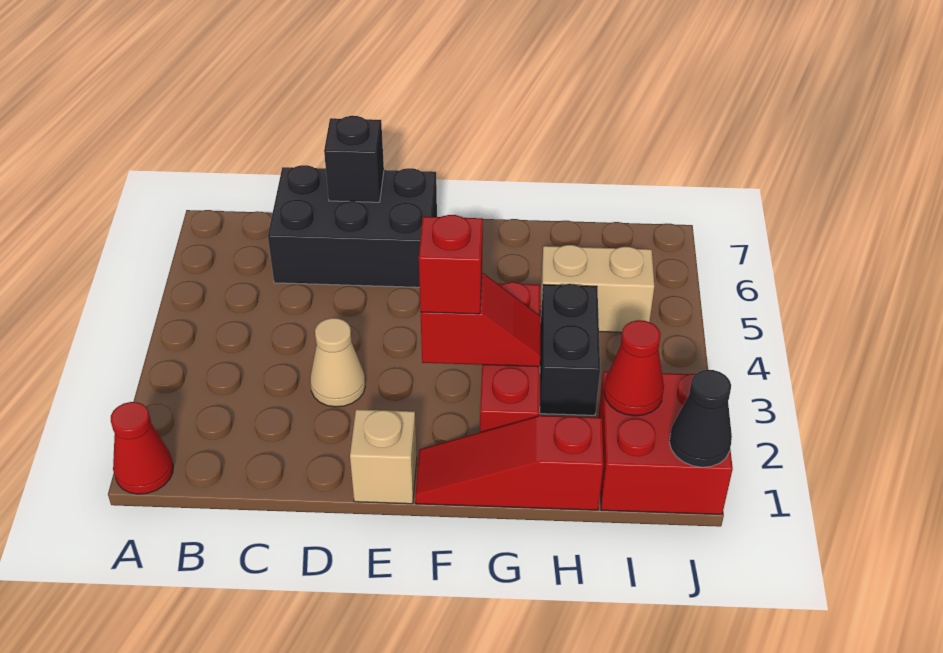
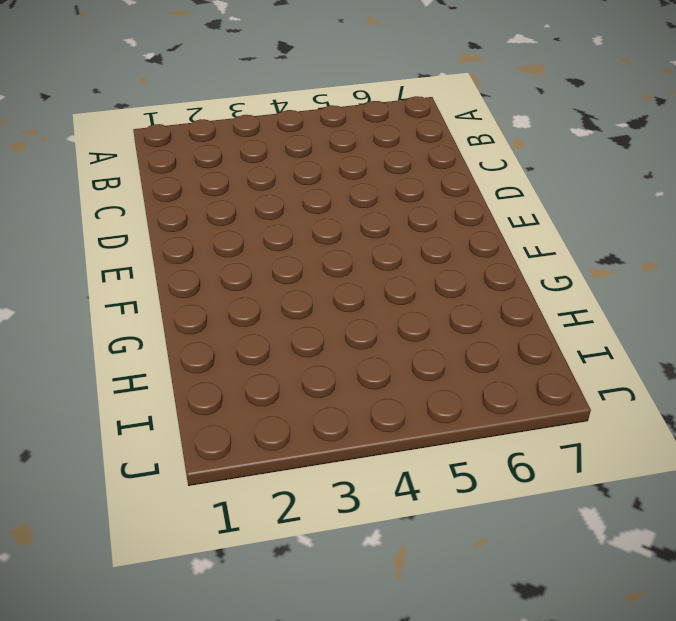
none -> red cone A1 level 1
none -> black brick C6:E7 level 1
none -> tan cone D3 level 1

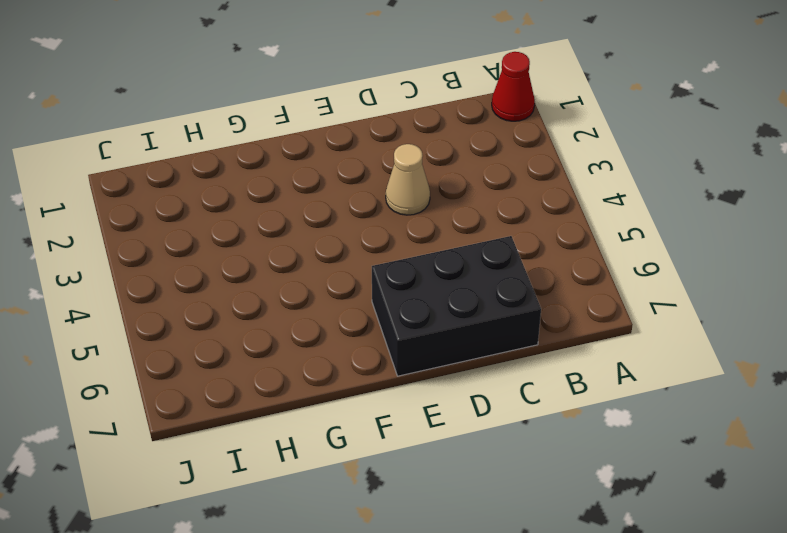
none -> tan brick E1 level 1
none -> red slope F1:H1 level 1 top H
none -> red brick G2:G4 level 1

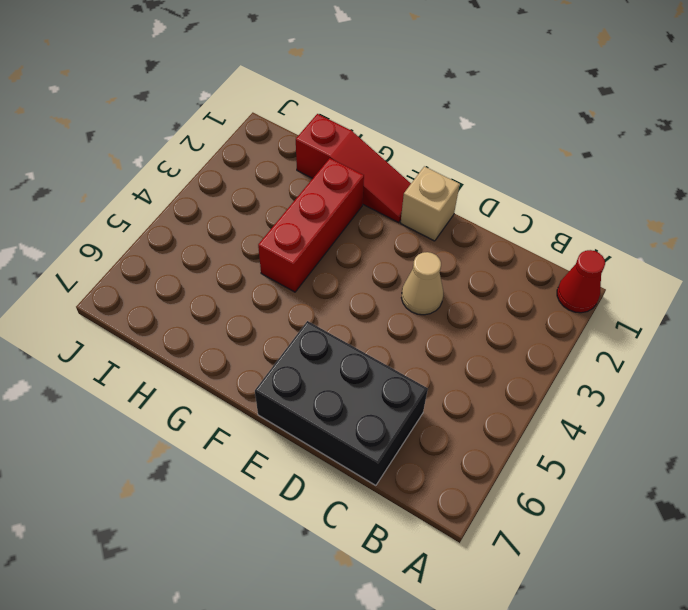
none -> black brick H3:H4 level 1
none -> tan brick H5:I5 level 1
none -> red brick I1:J2 level 1

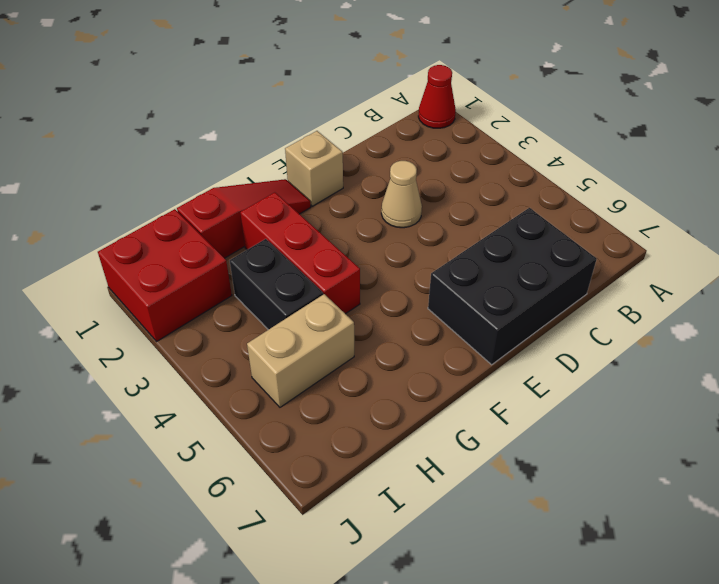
none -> black brick D7 level 2
none -> red slope F3:G3 level 2 top F
none -> red cone I2 level 2

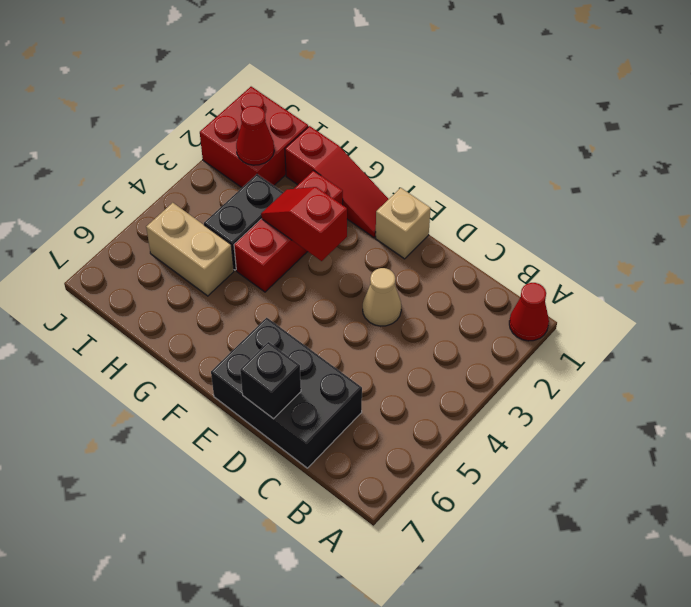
none -> black cone J1 level 2
none -> red brick F3 level 3

